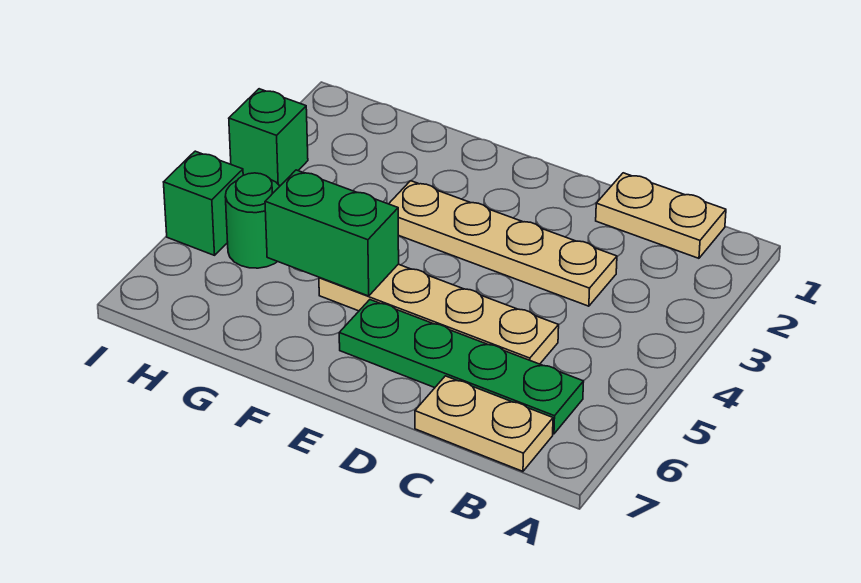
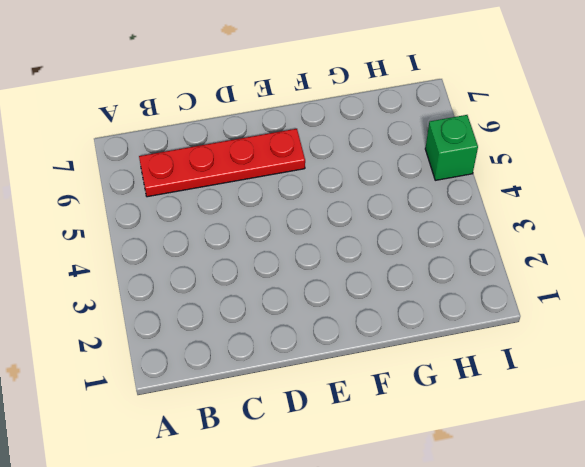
red plate B6:E6 level 1 -> green plate B6:E6 level 1
none -> tan plate B1:C1 level 1
none -> tan plate B7:C7 level 1

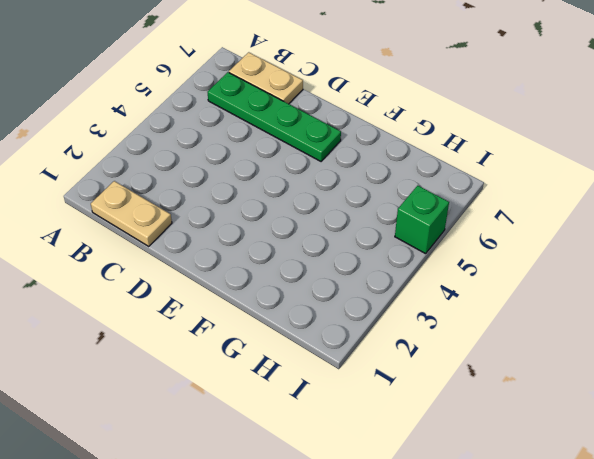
none -> tan plate C3:F3 level 1
none -> tan plate C5:F5 level 1

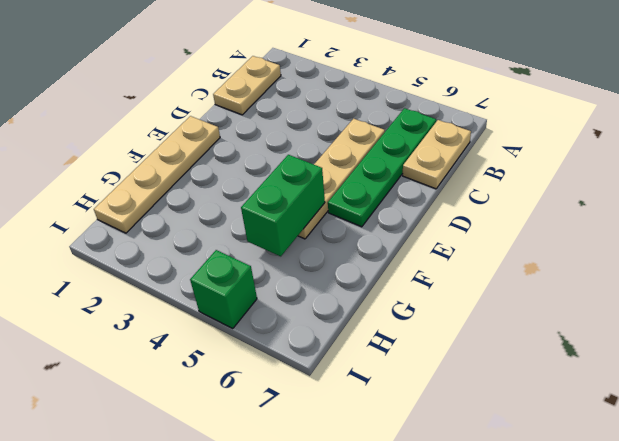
tan plate E1:H1 level 1 -> tan plate C3:F3 level 1
none -> green round brick H5 level 1
none -> green brick I3 level 1

